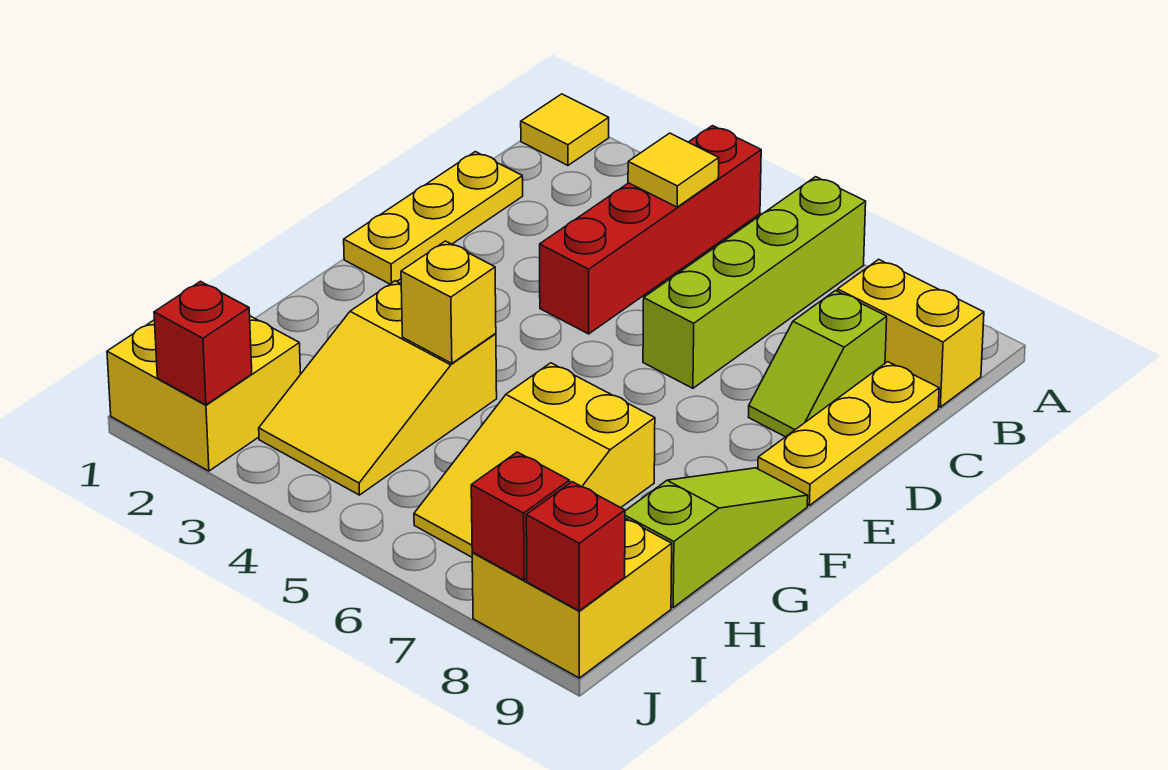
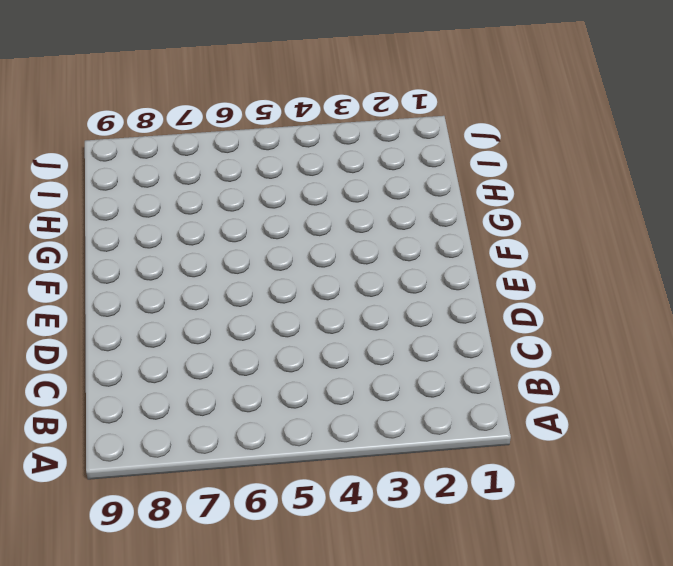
none -> yellow tile A1 level 1
none -> red brick A4:D4 level 1
none -> lime brick A6:D6 level 1

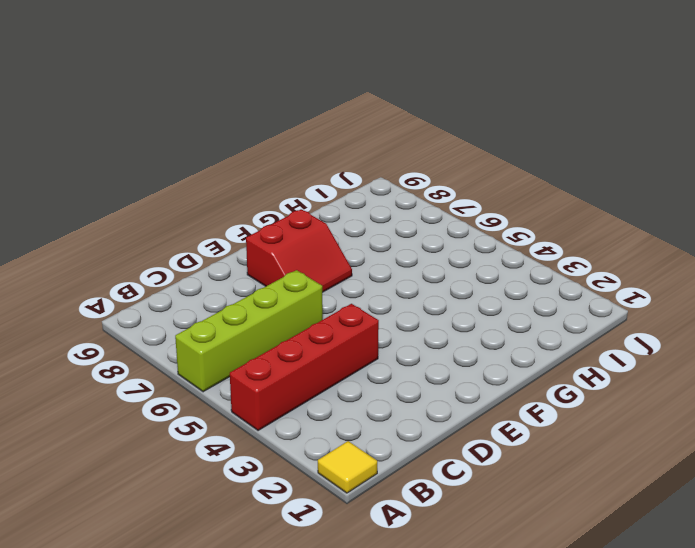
red slope E7:F8 level 1 top 8 -> none
none -> yellow brick B8:B9 level 1
none -> yellow plate C1:E1 level 1
none -> lime slope C8:D8 level 1 top C

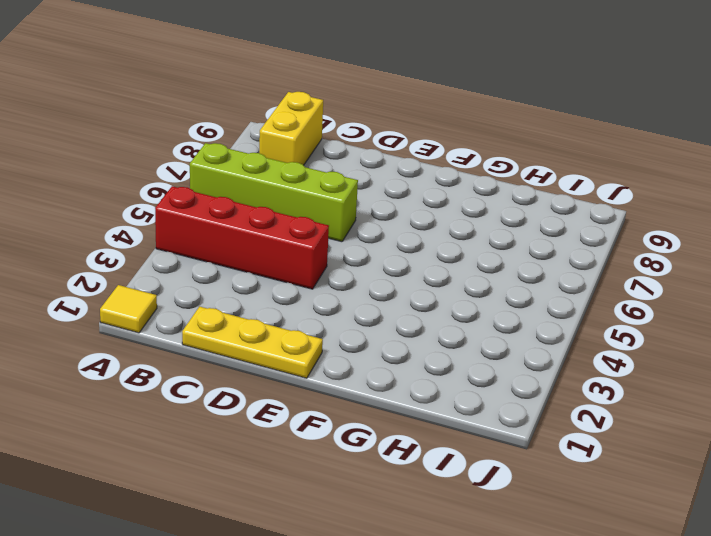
none -> lime slope C8:D8 level 1 top C
none -> yellow plate C9:E9 level 1
none -> lime slope F9:H9 level 1 top H

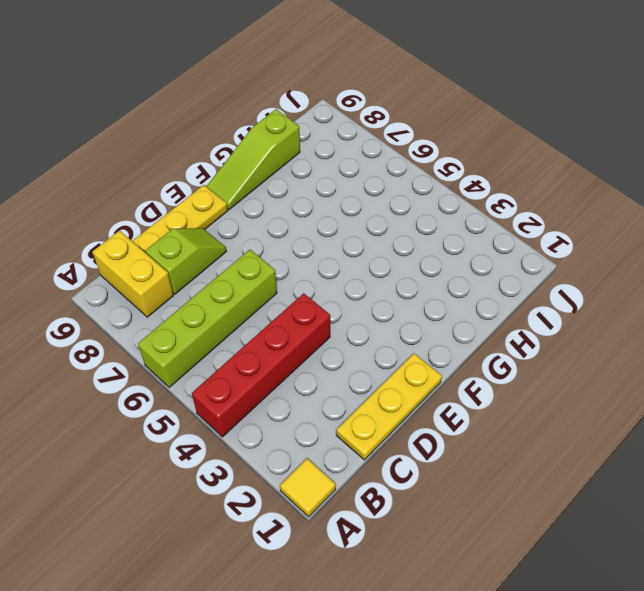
none -> yellow slope G3:I4 level 1 top G
none -> yellow slope G6:I7 level 1 top G
none -> yellow brick I1:J2 level 1

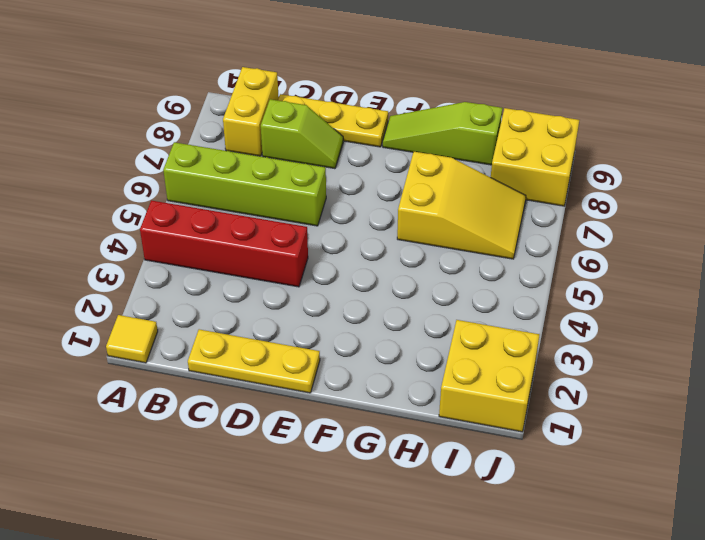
none -> yellow slope G3:I4 level 1 top G
none -> yellow tile B4 level 2
none -> yellow brick G4 level 2

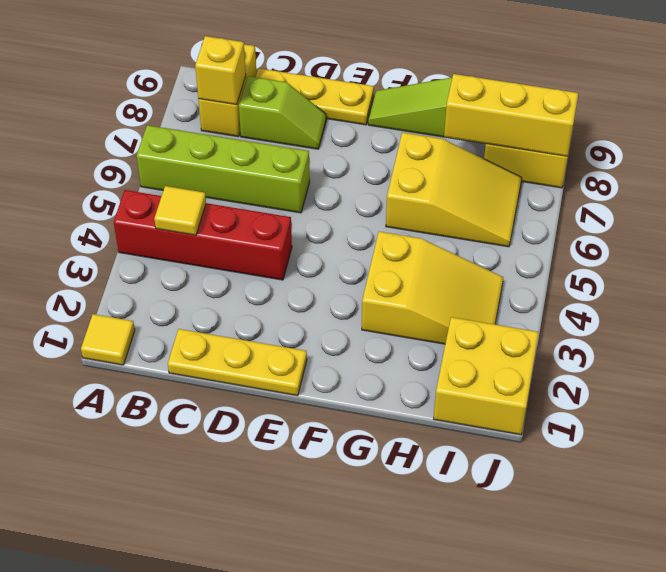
yellow brick B8 level 2 -> yellow brick G4 level 2
yellow brick H8:J8 level 2 -> red brick J8 level 2
none -> red brick J2 level 2
none -> red brick J9 level 2

